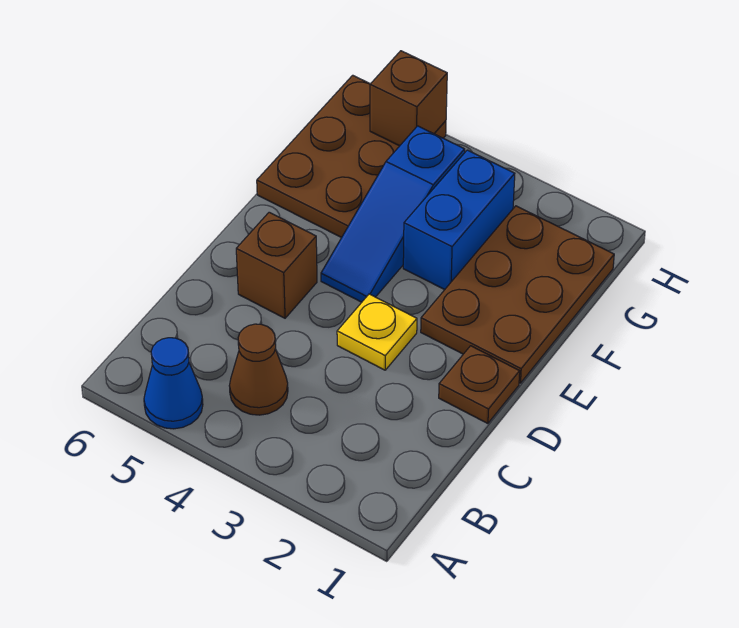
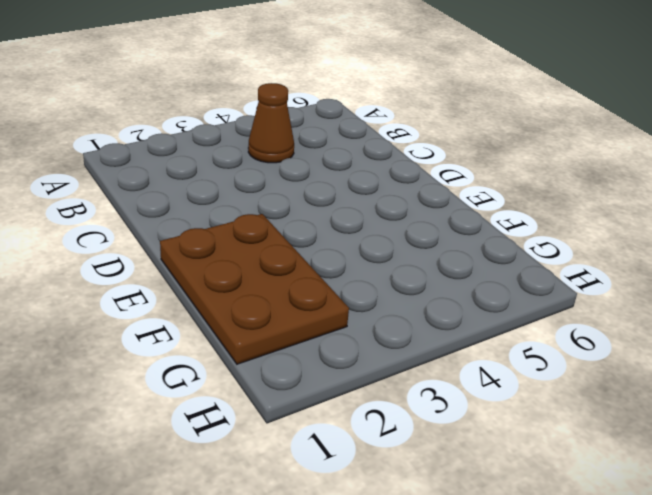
none -> blue cone A5 level 1
none -> brown plate D1 level 1

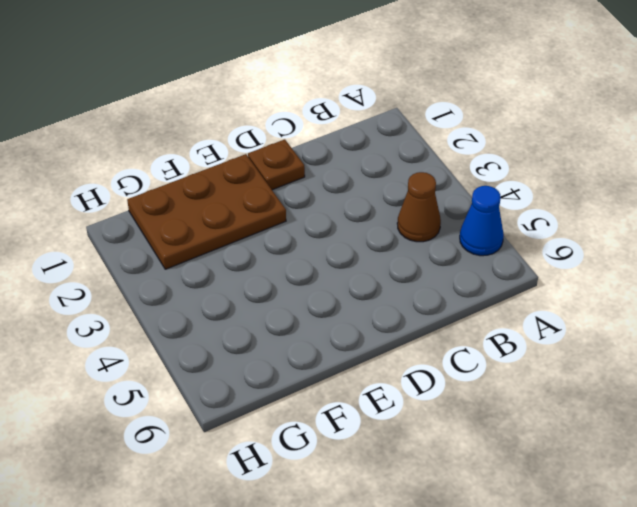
none -> yellow plate D3 level 1
none -> brown brick D5 level 1

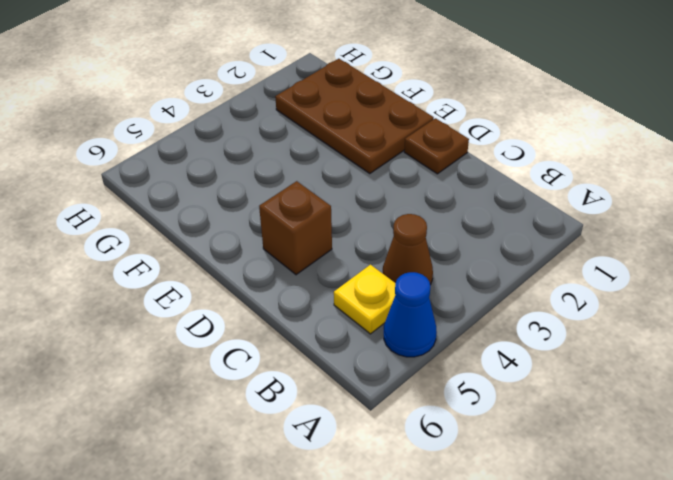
yellow plate B5 level 1 -> yellow plate D3 level 1
none -> blue slope E4:G4 level 1 top G
none -> blue brick F3:G3 level 1

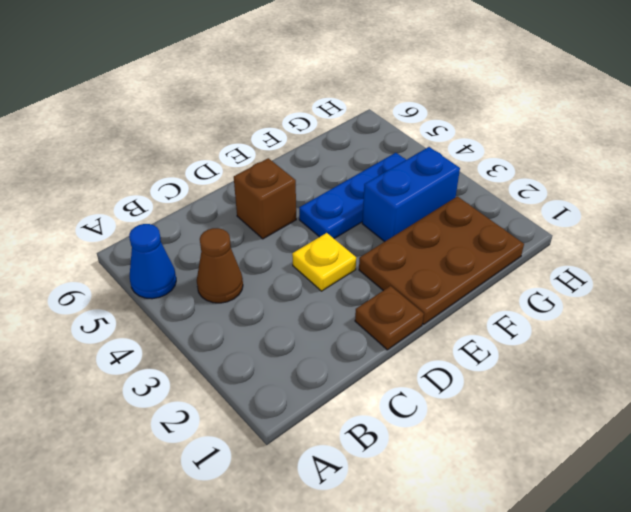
blue plate E4:G4 level 1 -> blue slope E4:G4 level 1 top G
none -> brown plate F5:H6 level 1
none -> brown brick H5 level 2

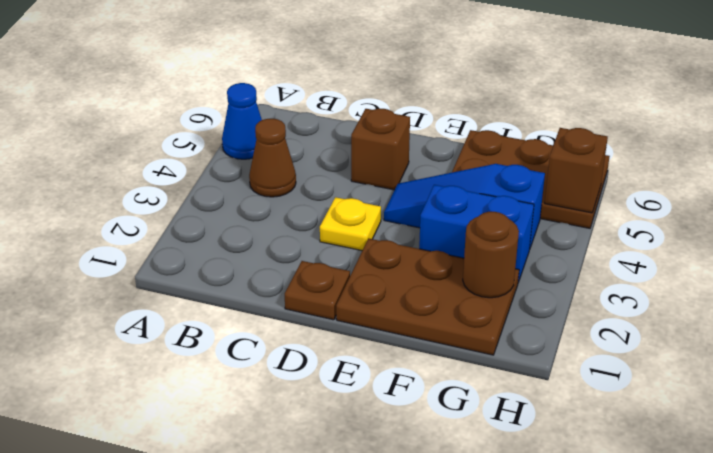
brown round brick G2 level 2 -> none

